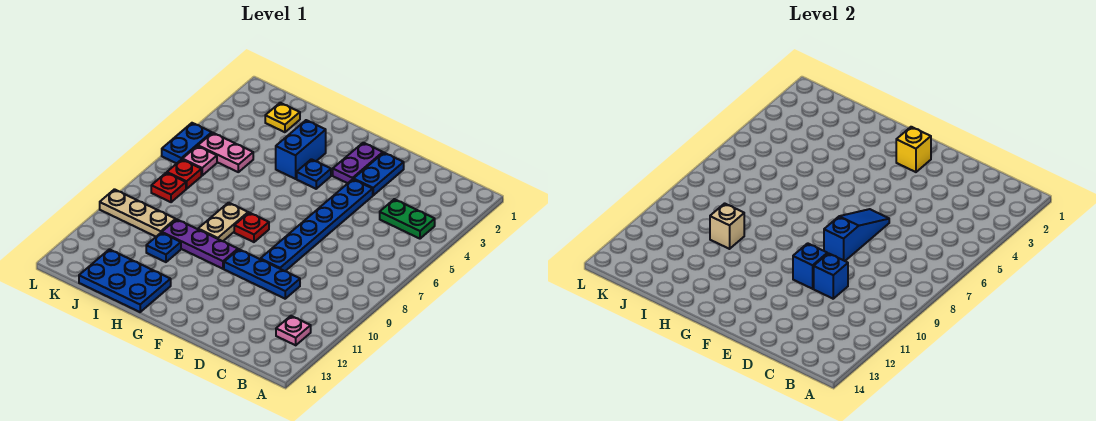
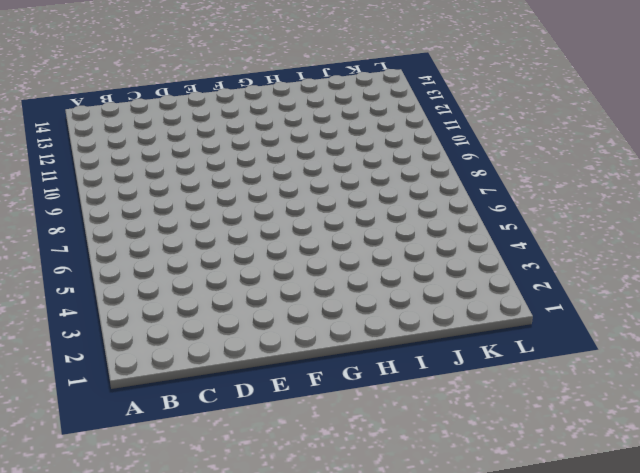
none -> green plate B4:C4 level 1
none -> pink plate B12 level 1
none -> blue plate D10:F10 level 1

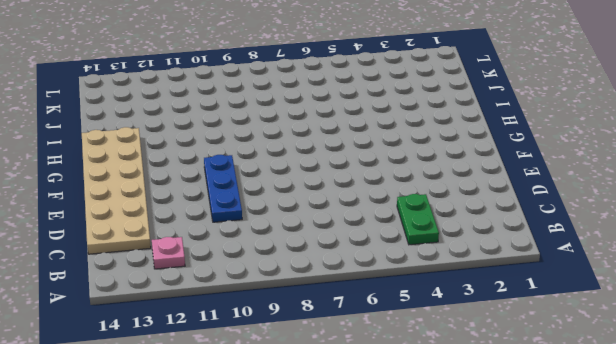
tan plate C13:H14 level 1 -> blue plate H13:J14 level 1
none -> blue plate E2:E3 level 1
none -> blue plate E4:E9 level 1
none -> purple plate F2:F3 level 1

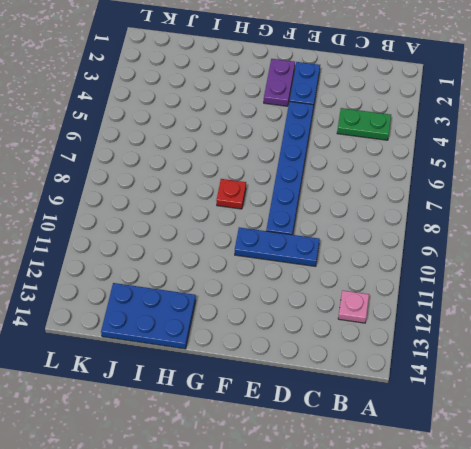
none -> blue plate G4 level 1
none -> purple plate G10:I10 level 1
none -> blue brick H3:H4 level 1

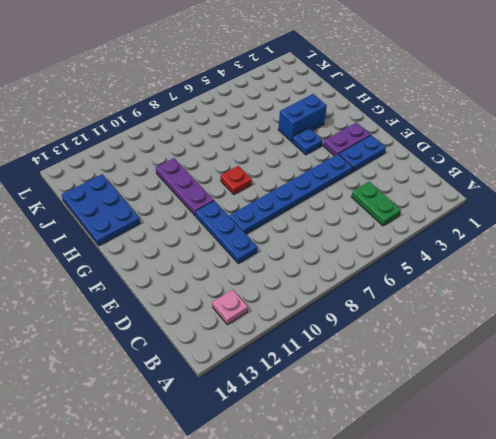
none -> tan plate H8:H9 level 1
none -> blue plate I11 level 1
none -> yellow plate J2 level 1

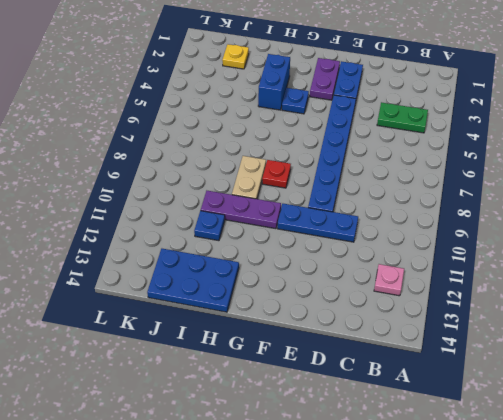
none -> pink plate J5:K5 level 1
none -> tan plate J10:L10 level 1
none -> pink plate K6 level 1

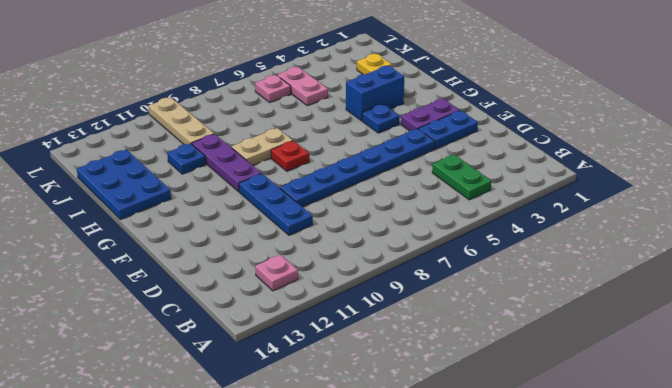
none -> red plate K7 level 1
none -> red plate K8 level 1
none -> blue plate L5:L6 level 1

